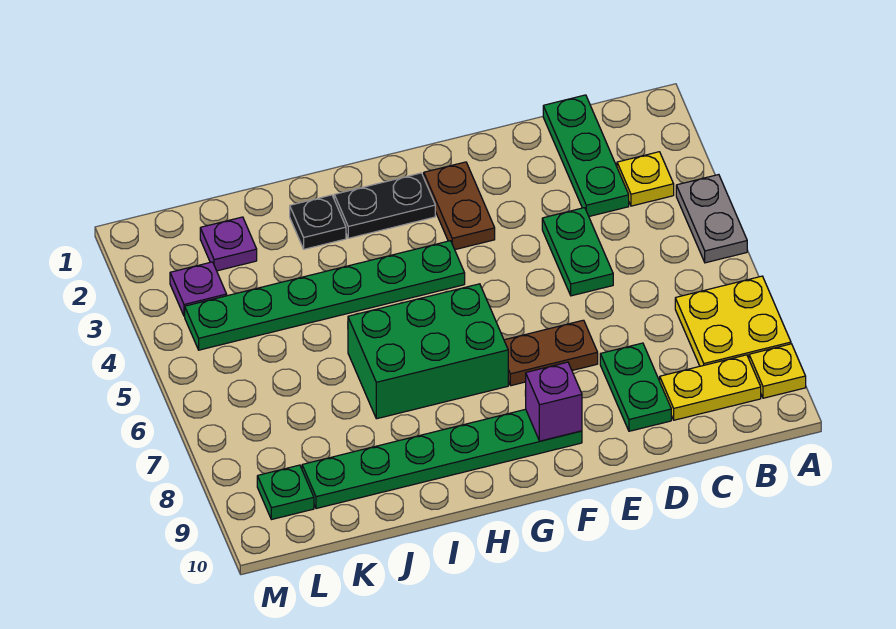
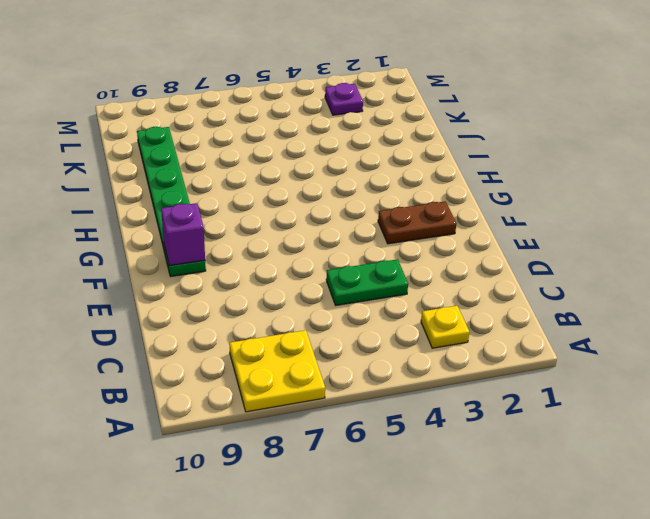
none -> grey plate A4:A5 level 1
none -> yellow plate A9 level 1
none -> yellow plate B9:C9 level 1

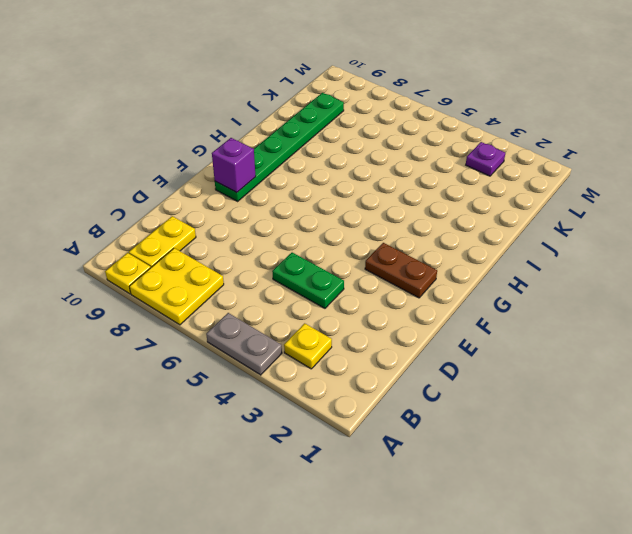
none -> green plate C1:C3 level 1
none -> green plate D8:D9 level 1
none -> brown plate E7:F7 level 1

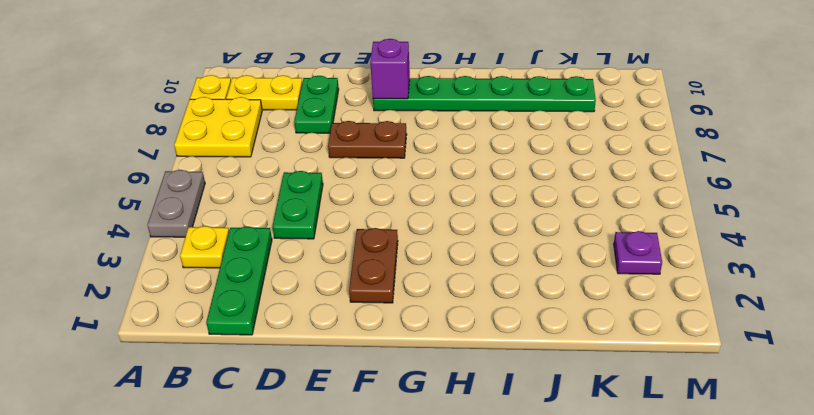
none -> black plate G2:H2 level 1
none -> green plate G4:L4 level 1
none -> green brick G6:I7 level 1

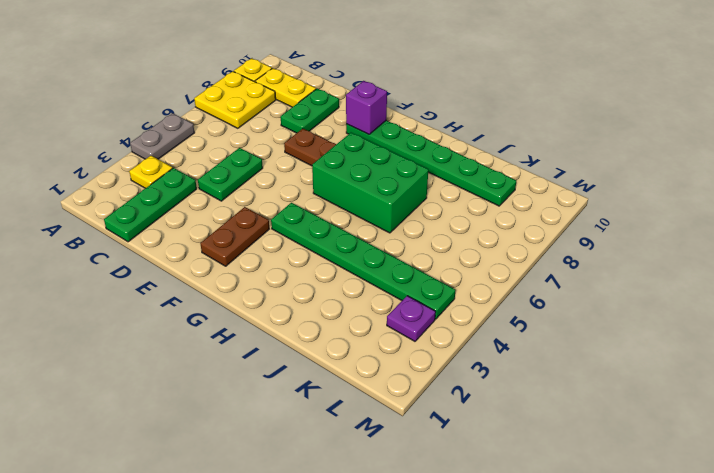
none -> black plate G2:H2 level 1
none -> black plate I2 level 1
none -> purple plate K2 level 1

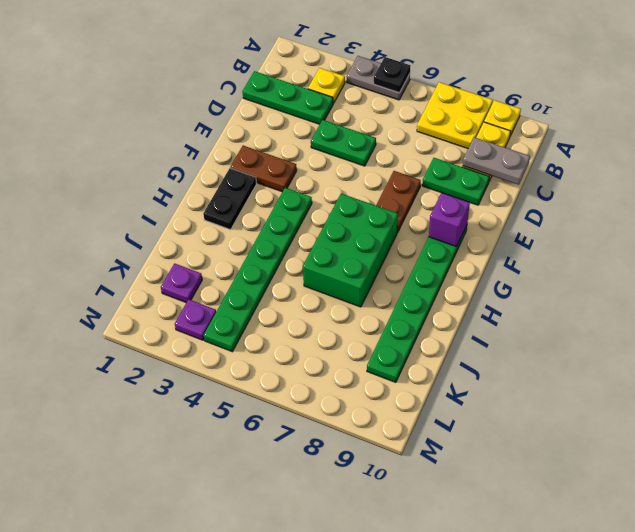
black plate A5 level 2 -> black plate I2 level 1
grey plate C9:C10 level 2 -> none
none -> green plate L9 level 1

